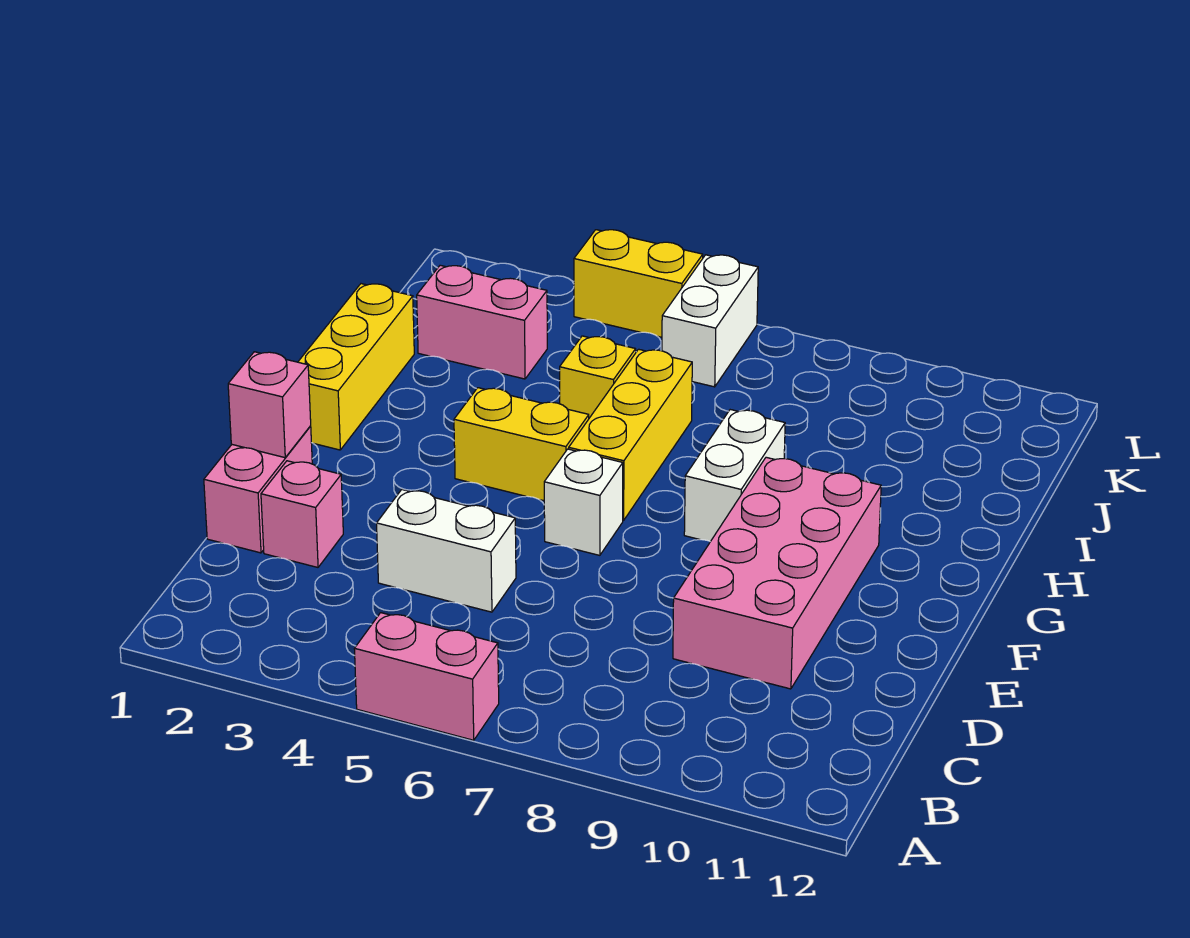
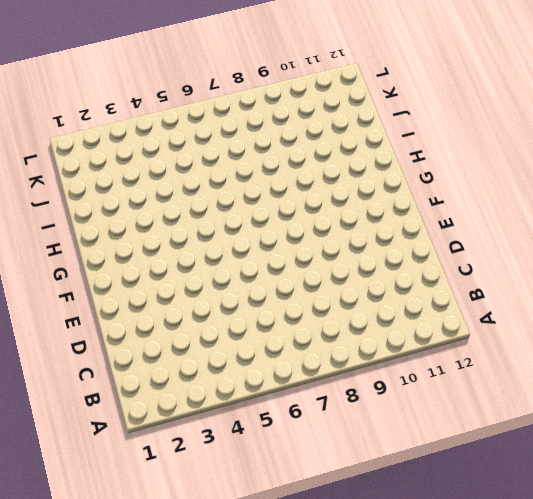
none -> pink brick A5:A6 level 1
none -> pink brick D1:E1 level 1
none -> pink brick D2 level 1

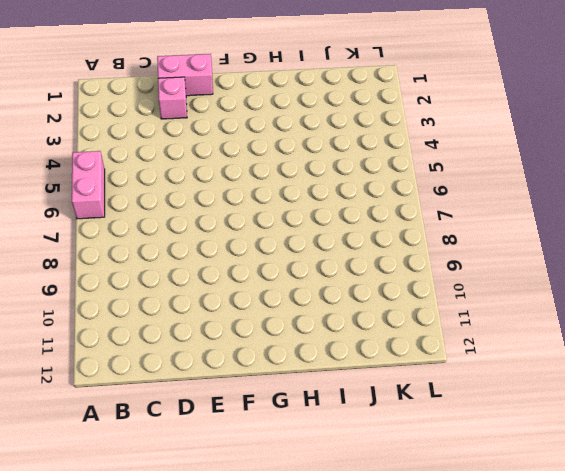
none -> white brick D4:D5 level 1
none -> pink brick D9:G10 level 1
none -> white brick F6 level 1

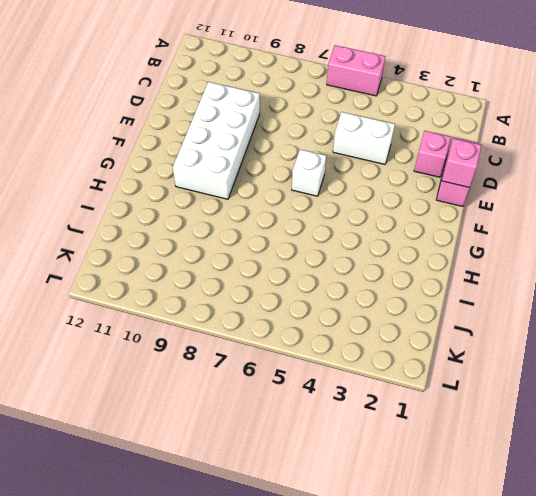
white brick D9:G10 level 1 -> pink brick D9:G10 level 1
none -> yellow brick G1:I1 level 1
none -> yellow brick G4:G5 level 1
none -> yellow brick G6:I6 level 1

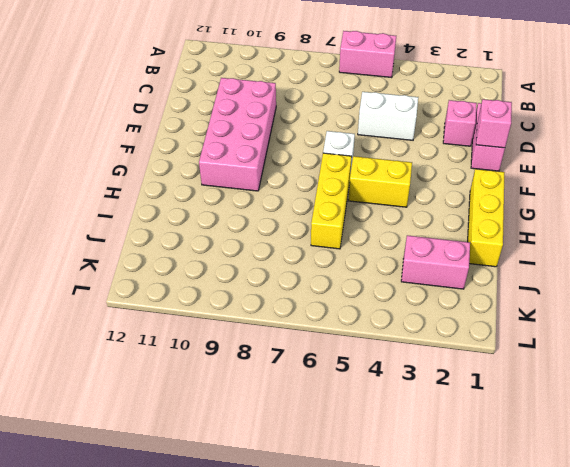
none -> white brick G8:H8 level 1
none -> yellow brick I5 level 1
none -> white brick K6:L6 level 1

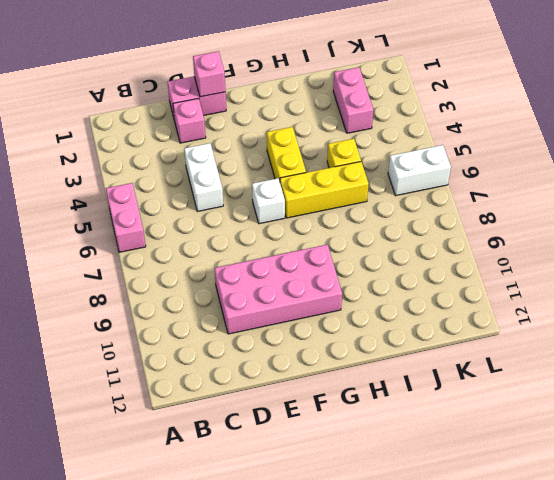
none -> yellow brick G1:I1 level 1
none -> white brick G8:H8 level 1
none -> yellow brick L4:L5 level 1

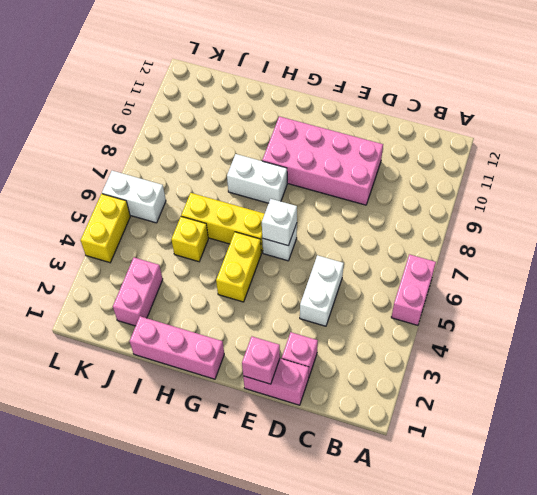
white brick F6 level 2 -> none
pink brick G1:I1 level 1 -> yellow brick G1:I1 level 1

